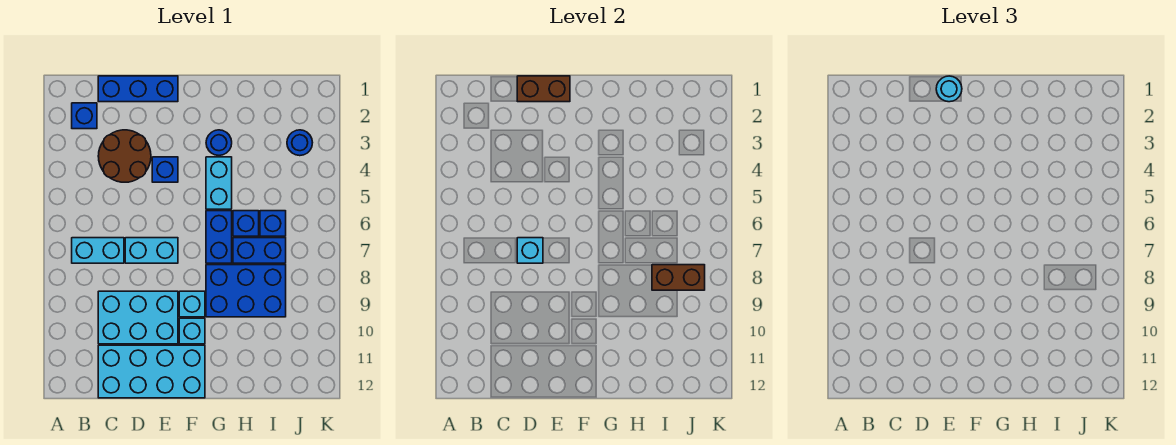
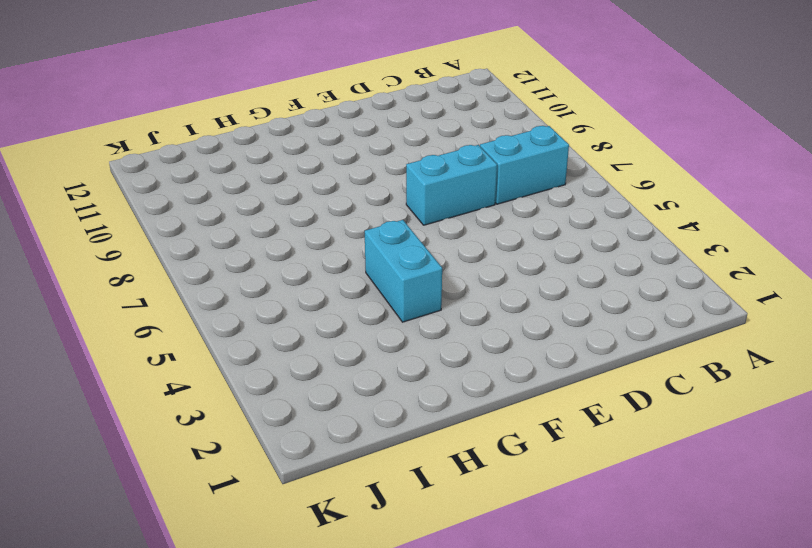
none -> blue brick B2 level 1
none -> blue brick C1:E1 level 1
none -> brown round brick C3:D4 level 1

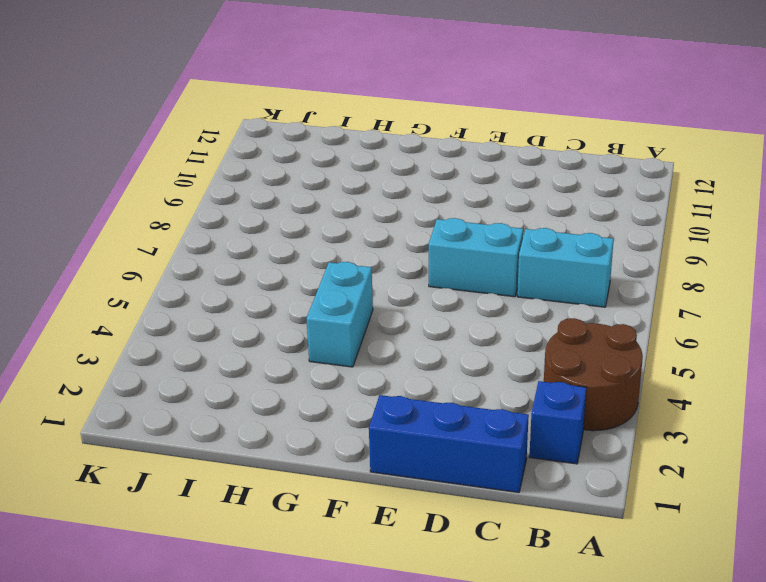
brown round brick A3:B4 level 1 -> brown round brick C3:D4 level 1
none -> cyan brick C9:E10 level 1
none -> cyan brick C11:F12 level 1
none -> blue brick E4 level 1

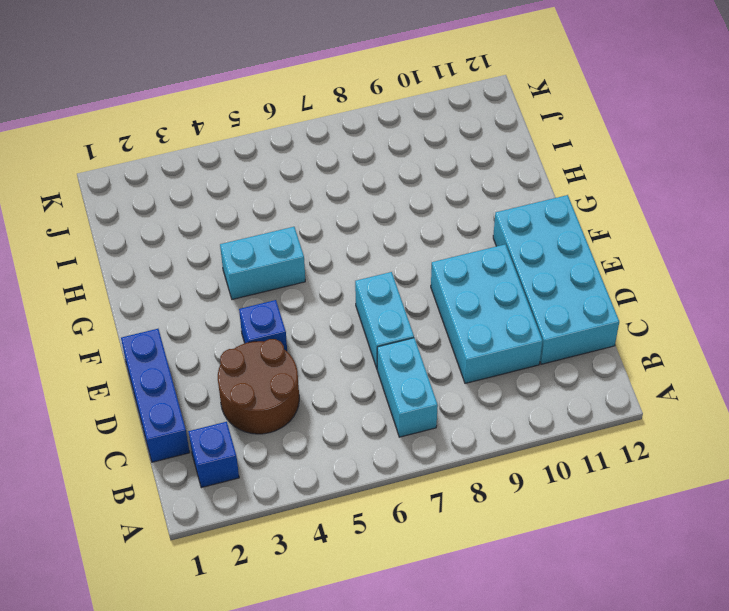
none -> cyan brick F9 level 1
none -> cyan brick F10 level 1
none -> blue round brick G3 level 1

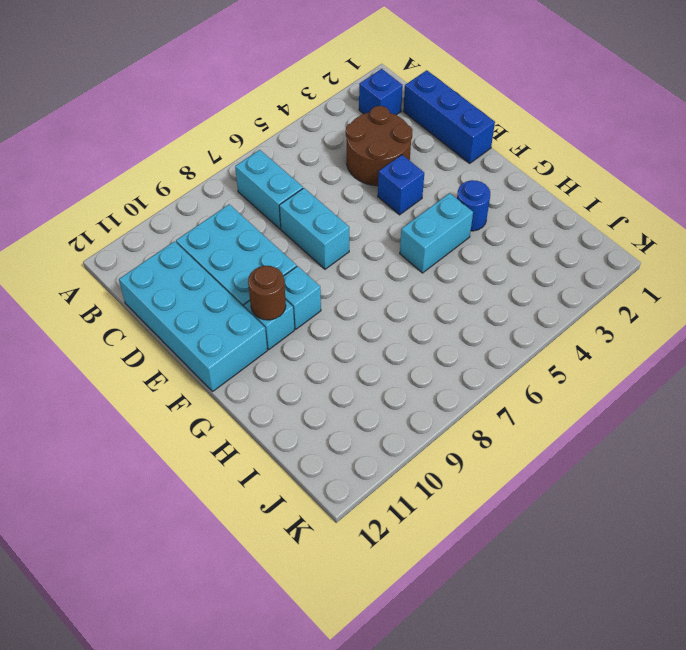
brown round brick F10 level 2 -> none
none -> blue brick G6:G7 level 1
none -> blue brick G8:I9 level 1
none -> blue brick H6 level 1

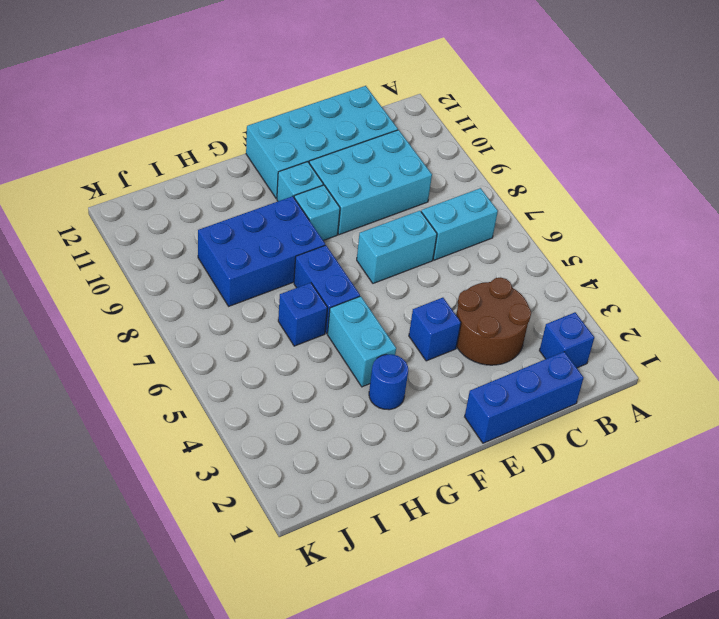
none -> blue brick H7:I7 level 1
none -> blue brick I6 level 1
none -> blue round brick J3 level 1

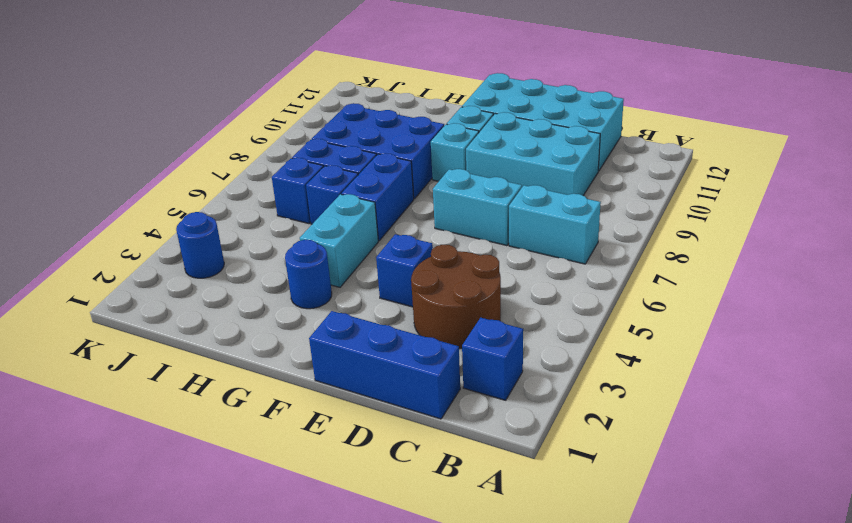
none -> brown brick D1:E1 level 2
none -> cyan brick D7 level 2
none -> brown brick I8:J8 level 2

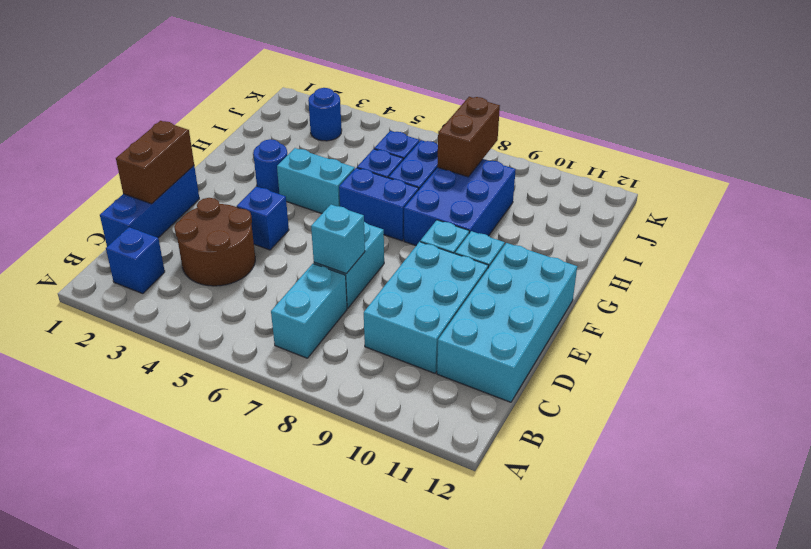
none -> cyan round brick E1 level 3

